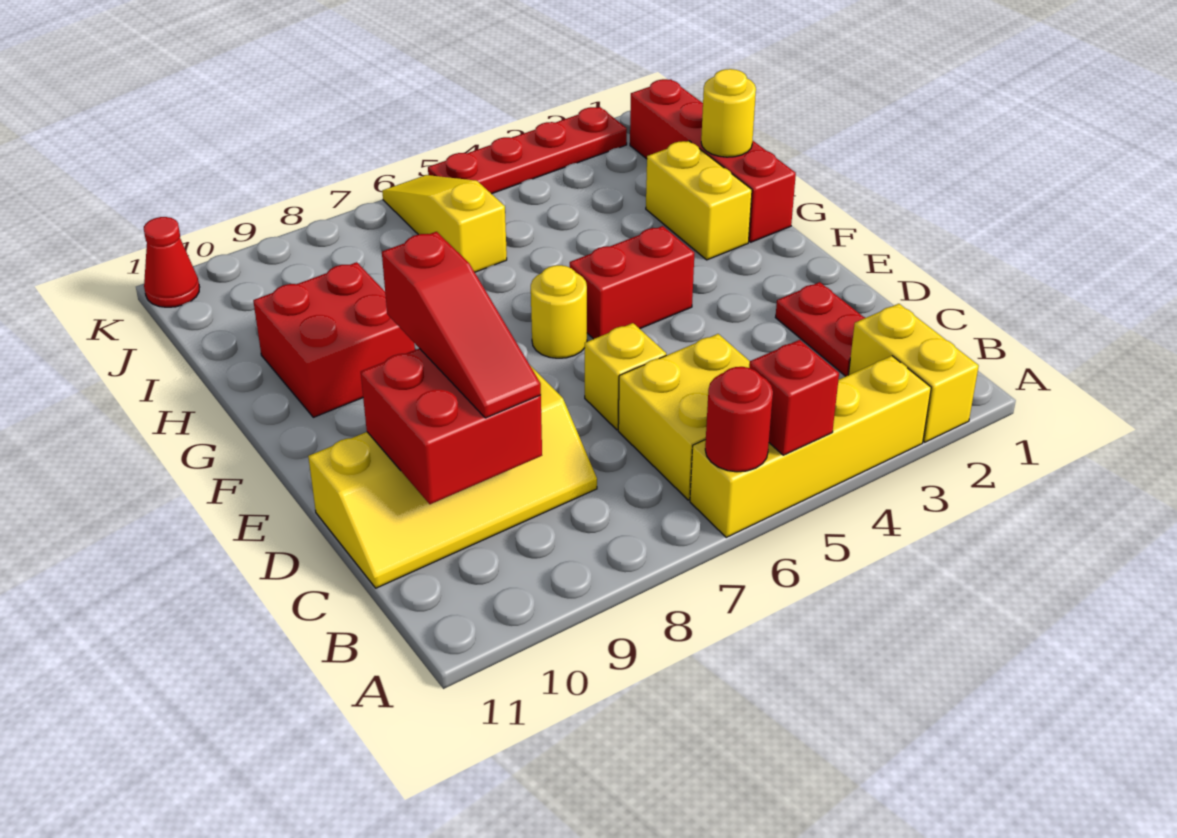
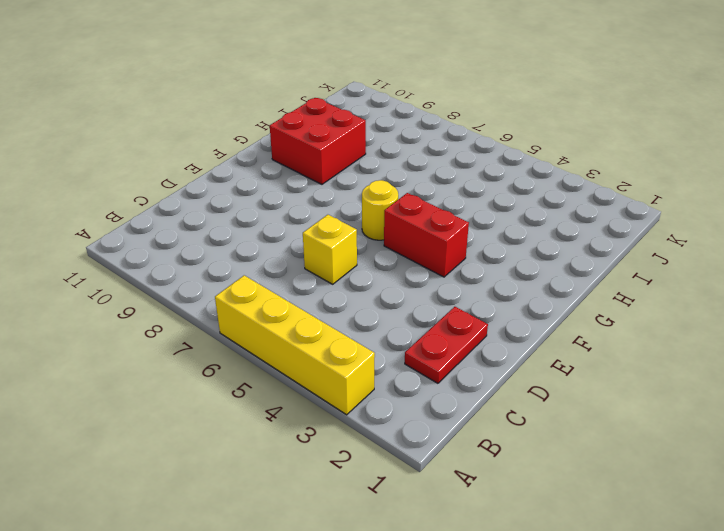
none -> yellow brick A2:B2 level 1
none -> yellow brick B5:C6 level 1
none -> yellow slope C8:D11 level 1 top D

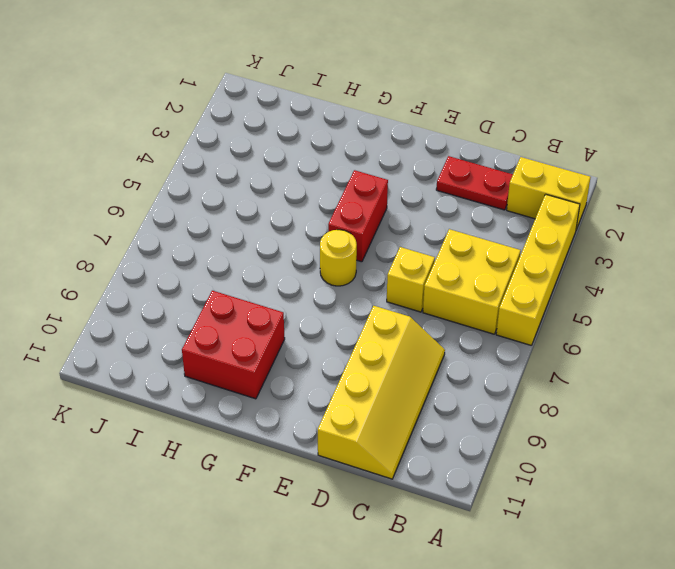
none -> red brick G1:J1 level 1
none -> yellow brick G2:H2 level 1
none -> yellow slope I6:K6 level 1 top I

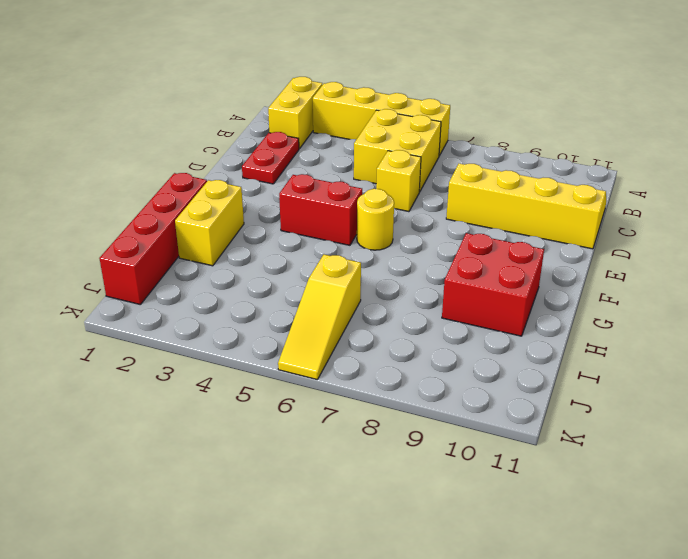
none -> red plate K2:K5 level 1
none -> red cone K11 level 1
none -> red brick A5 level 2

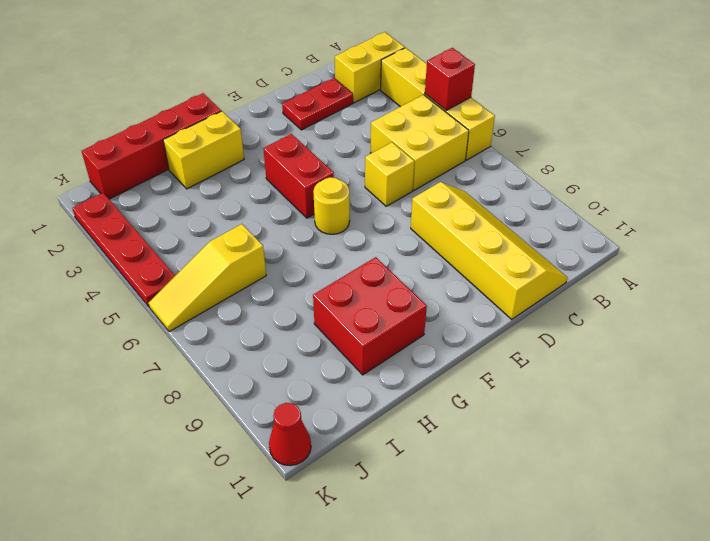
none -> red round brick A6 level 2
none -> red brick C9:D10 level 2
none -> yellow round brick H1 level 2

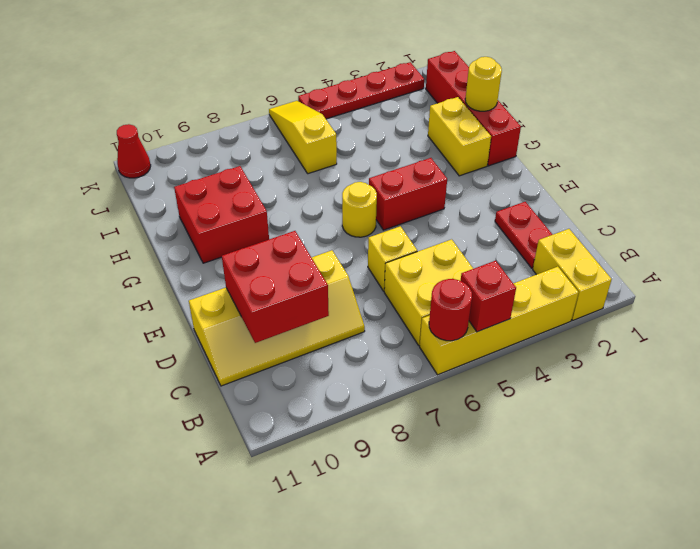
none -> red slope C9:E9 level 3 top E

